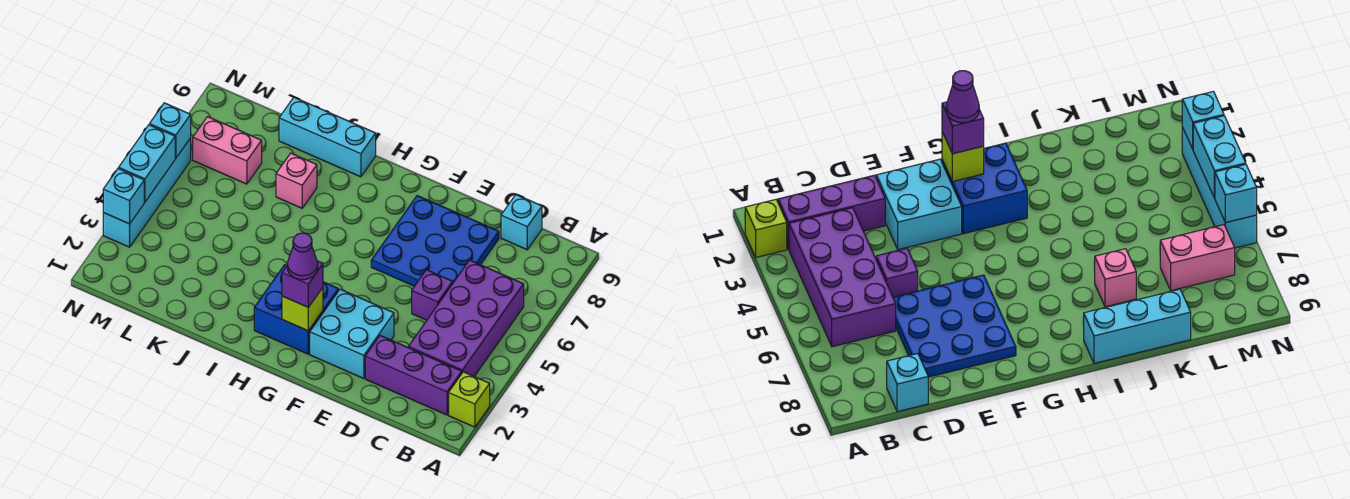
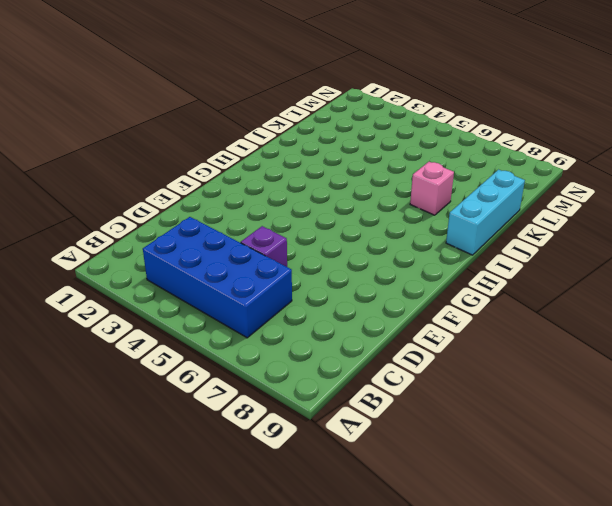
blue brick B3:C6 level 1 -> purple brick B3:C6 level 1
none -> lime brick A2 level 1
none -> purple brick B2:D2 level 1
none -> cyan brick C9 level 1

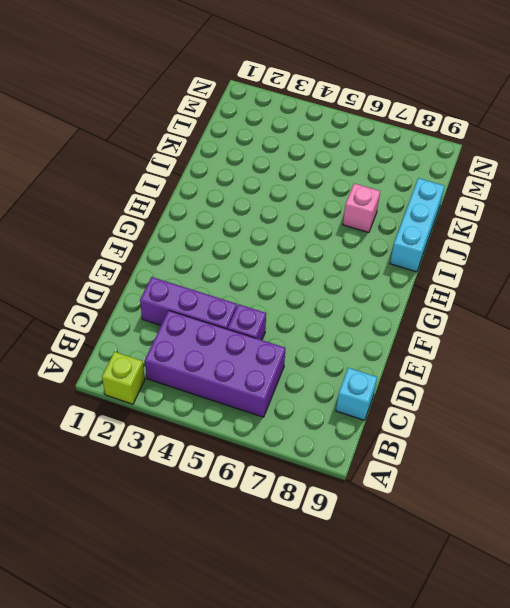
purple brick D2:D4 level 1 -> purple brick B2:D2 level 1
none -> blue plate D6:F8 level 1
none -> cyan brick E2:F3 level 1
none -> blue brick G2:H3 level 1

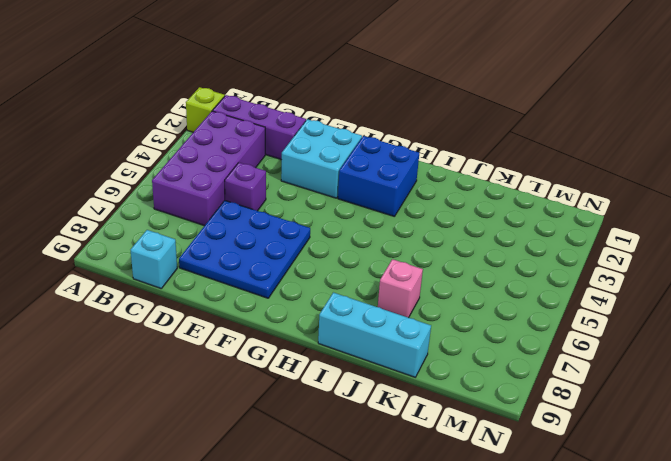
none -> pink brick L7:M7 level 1
none -> cyan brick N3:N6 level 1
none -> lime brick G2 level 2

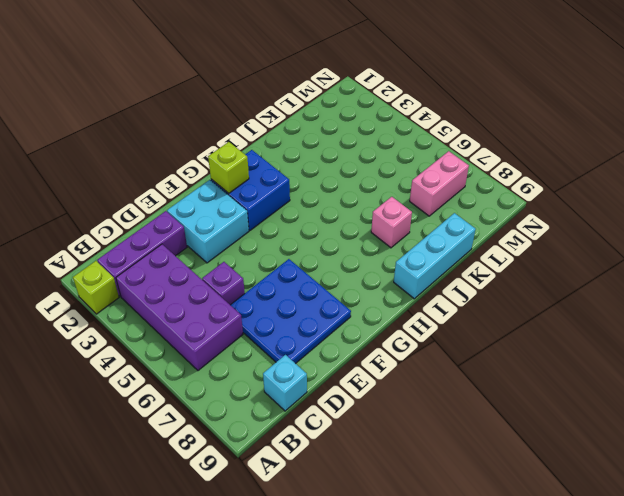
none -> cyan brick N3:N6 level 1
none -> cyan brick N3 level 2
none -> cyan brick N4:N5 level 2

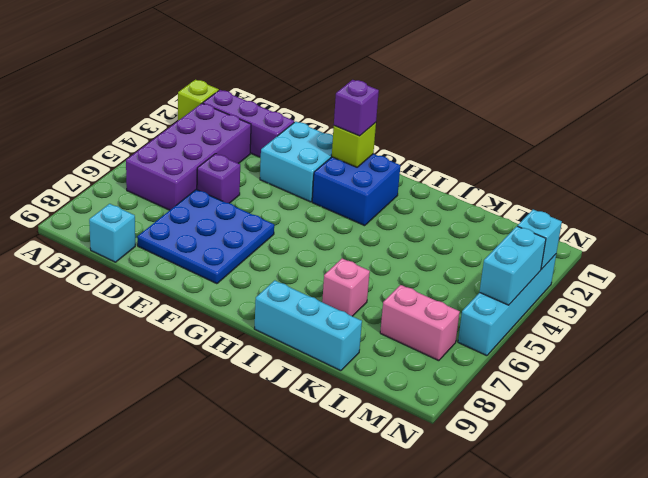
none -> cyan brick N6 level 2
none -> purple cone G2 level 4

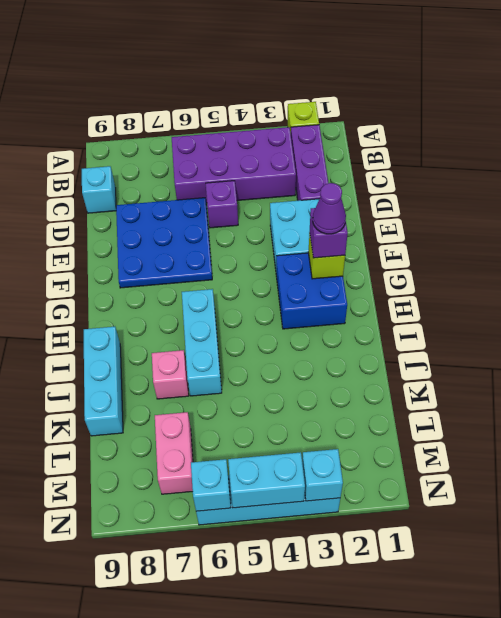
cyan brick H6:J6 level 1 -> none

